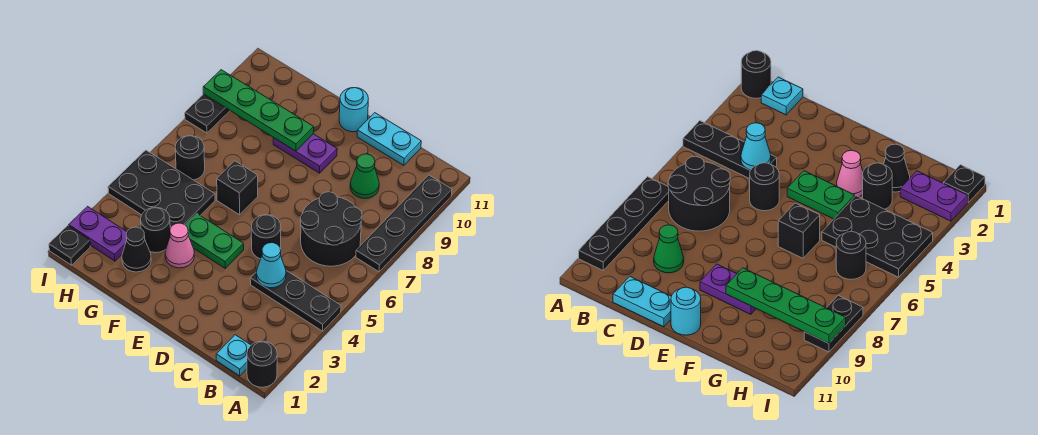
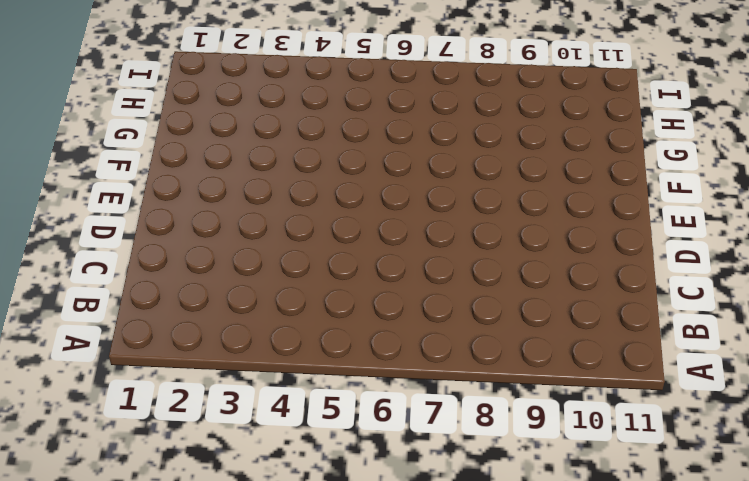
none -> black round brick A1 level 1
none -> black plate A4:C4 level 1
none -> black plate A7:A10 level 1

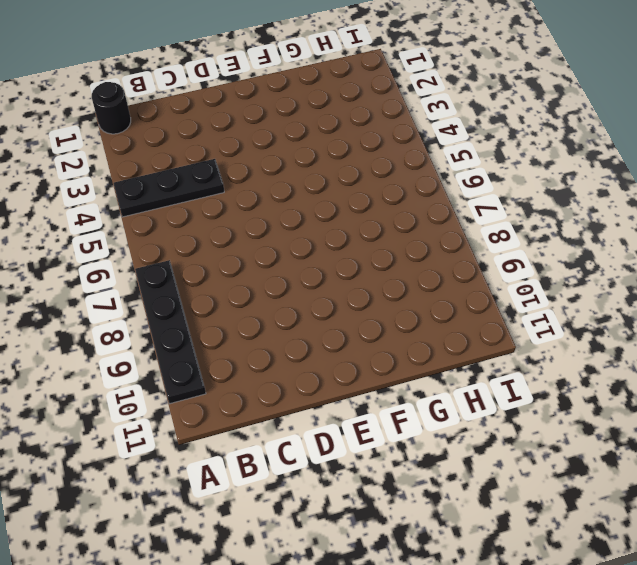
none -> cyan plate B1 level 1
none -> black round brick B6:C7 level 1
none -> green cone C9 level 1

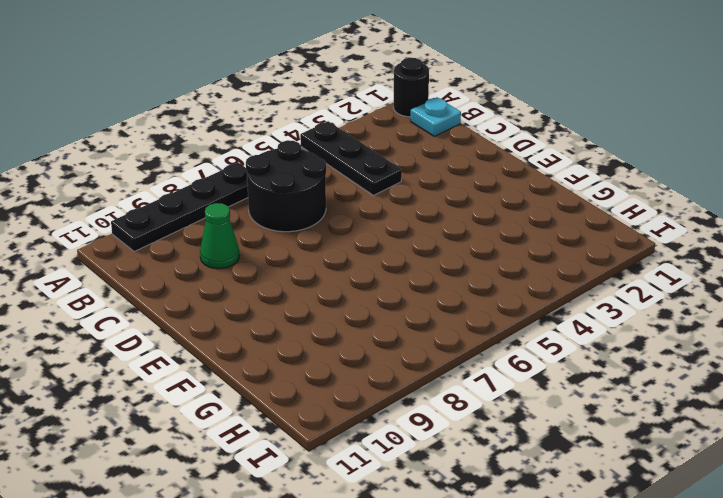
none -> cyan plate C11:D11 level 1
none -> black round brick D5 level 1
none -> green plate E4:F4 level 1

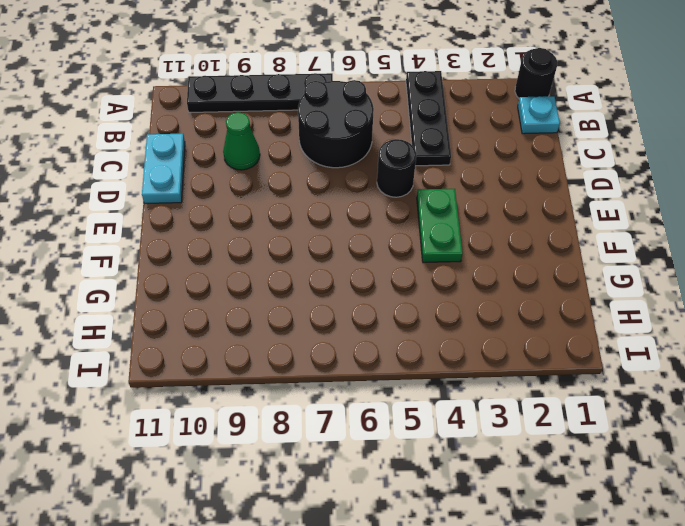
none -> purple plate E9:F9 level 1
none -> cyan round brick E11 level 1
none -> pink cone F3 level 1

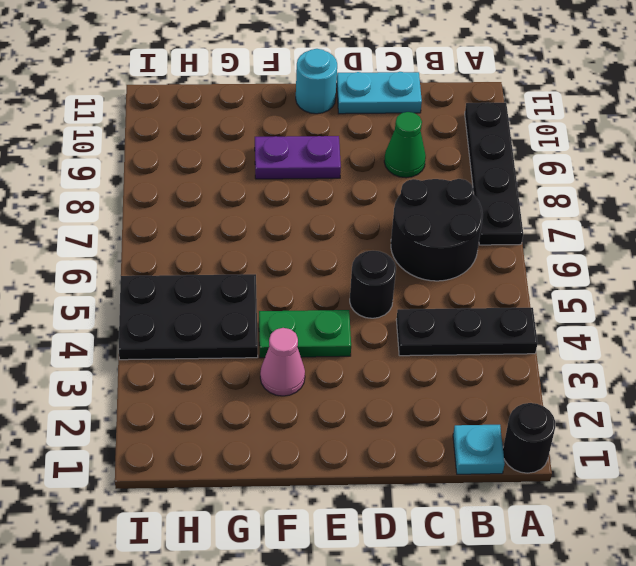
none -> black brick F6 level 1
none -> black cone G2 level 1
none -> black round brick G3 level 1

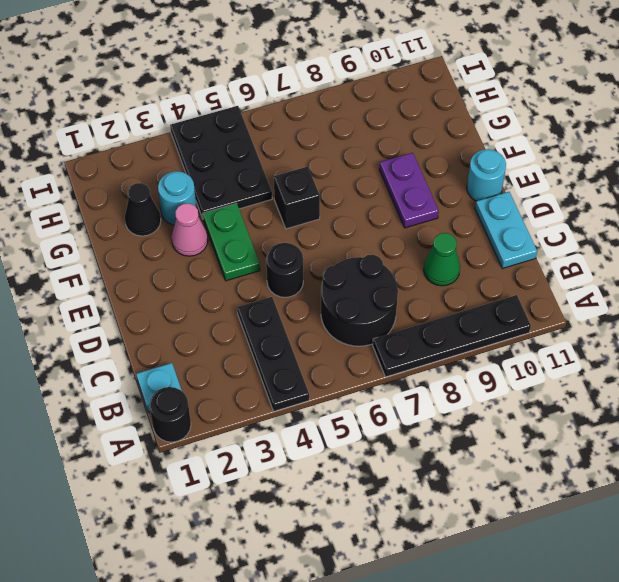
cyan round brick G3 level 1 -> black round brick G3 level 1
none -> purple plate H2:I2 level 1
none -> black round brick H6 level 1
none -> black plate I1 level 1

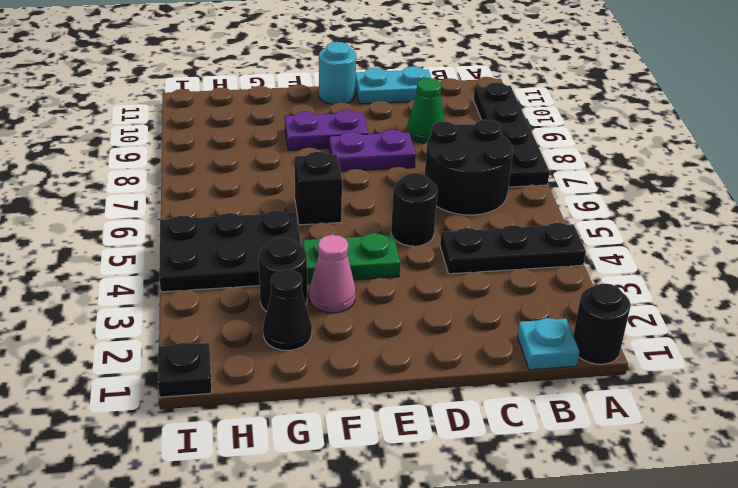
purple plate D8:E8 level 1 -> purple plate H2:I2 level 1
none -> black round brick H6 level 1
none -> black plate I8:I9 level 1
none -> cyan cone C4 level 2

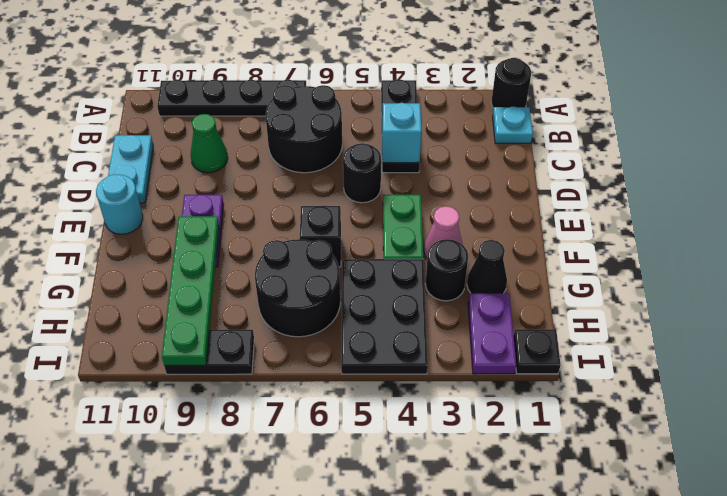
cyan brick C4 level 2 -> cyan cone C4 level 2
black round brick G6:H7 level 1 -> black round brick H6 level 1

